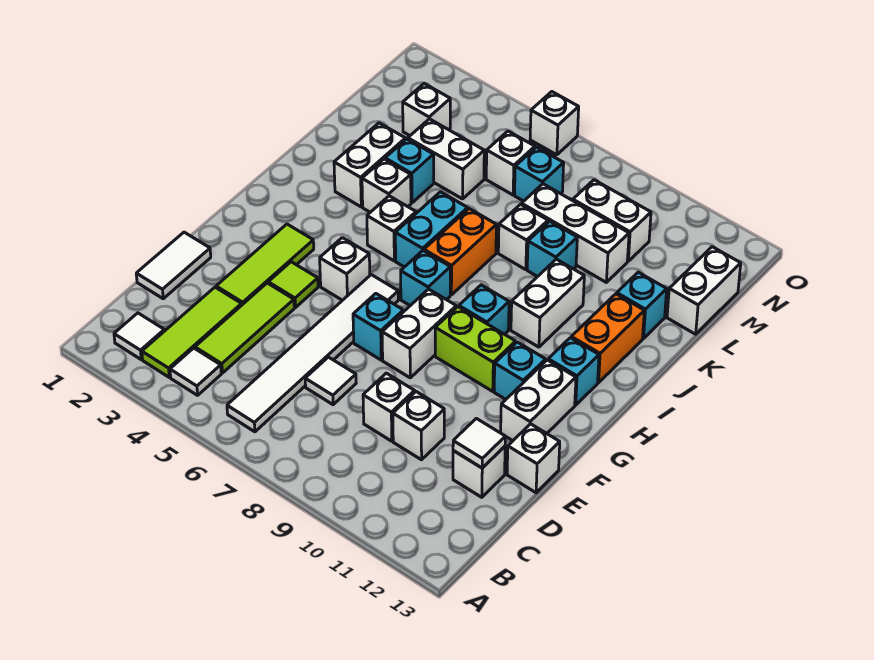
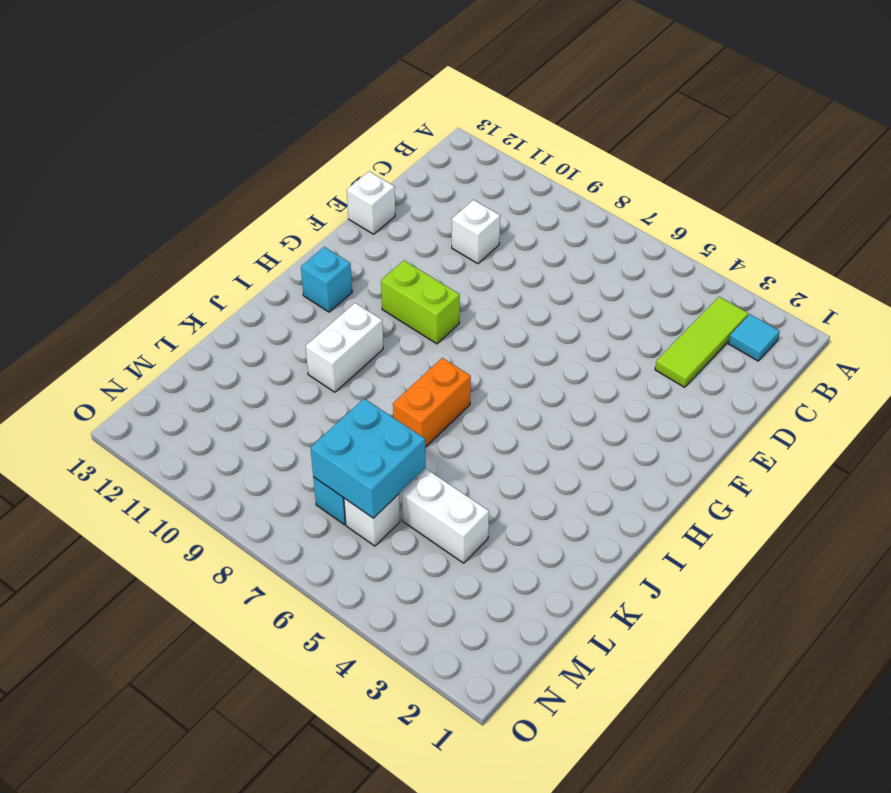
cyan tile B2 level 1 -> white tile B2 level 1
cyan brick L6:M7 level 2 -> none
none -> white tile B4 level 1
none -> white tile B6:G6 level 1
none -> lime tile C4:E4 level 1
none -> white tile D1:E1 level 1

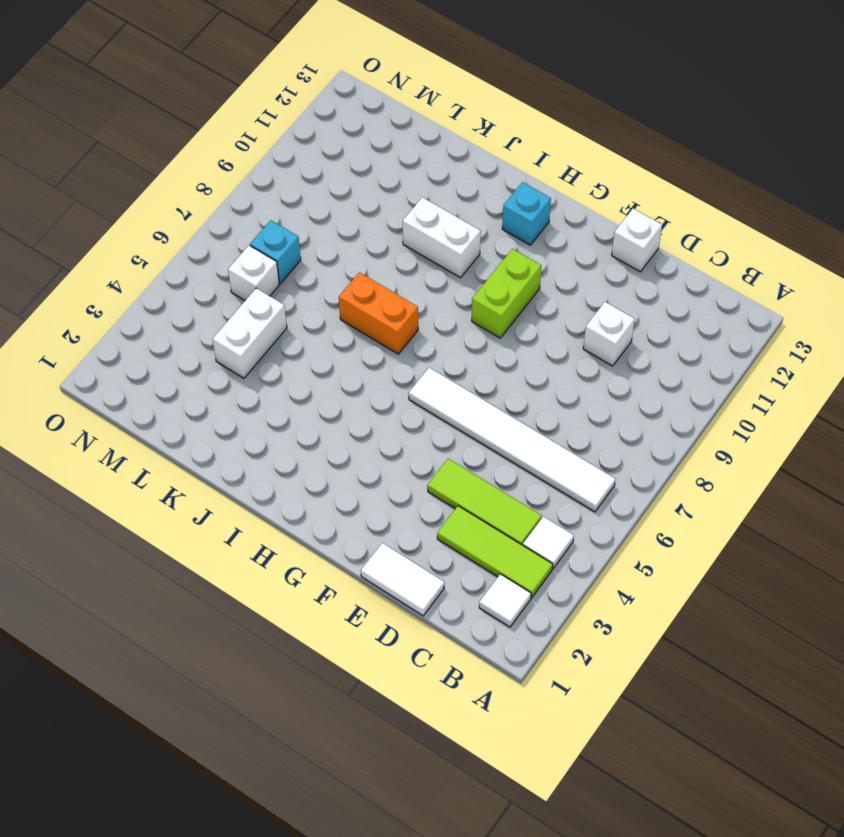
none -> white tile D7 level 1
none -> white brick D9 level 1
none -> white brick D12 level 1
none -> lime tile E3:G3 level 1

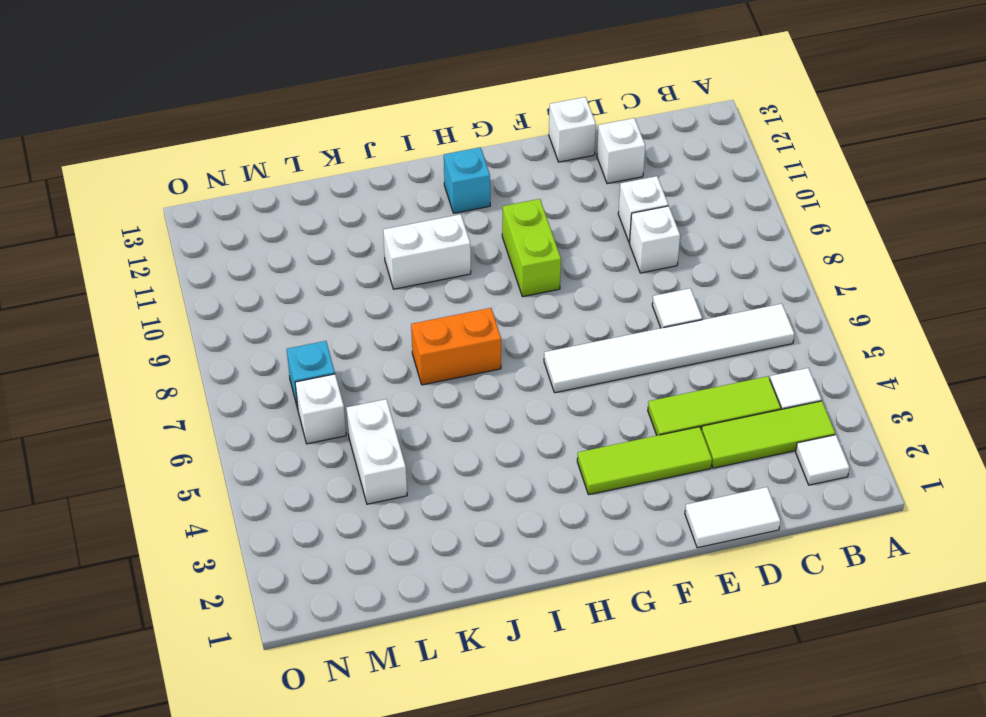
none -> lime tile F4 level 1
none -> cyan brick F7 level 1
none -> white brick F8:G8 level 1
none -> white brick F12:G12 level 1

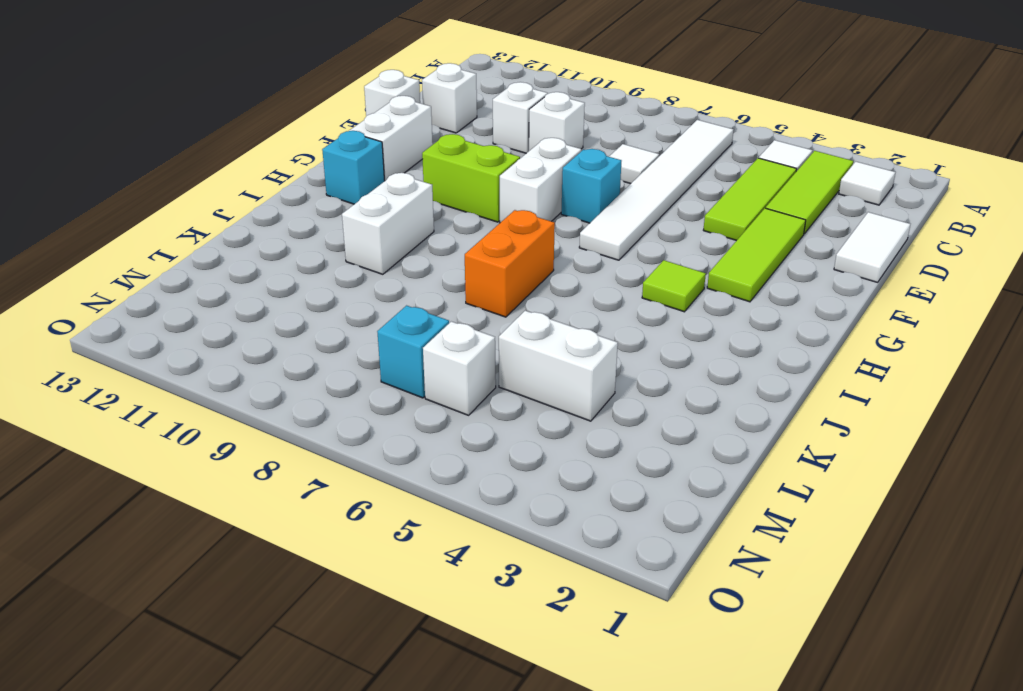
lime tile H4 level 1 -> lime tile F4 level 1
none -> white brick G5 level 1
none -> cyan brick G11 level 1
none -> cyan brick H7 level 1
none -> cyan brick H9 level 1

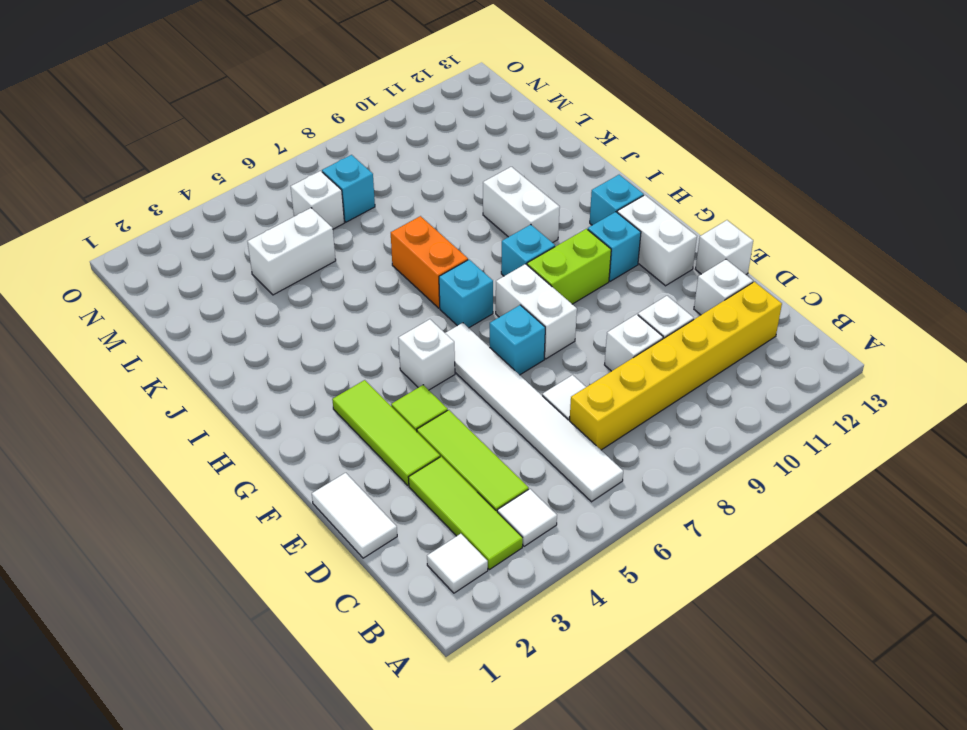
yellow brick C7:C12 level 1 -> none
none -> white brick I5 level 1
none -> cyan brick I6:J6 level 1
none -> orange brick I12:J12 level 1
none -> white brick J3:K3 level 1

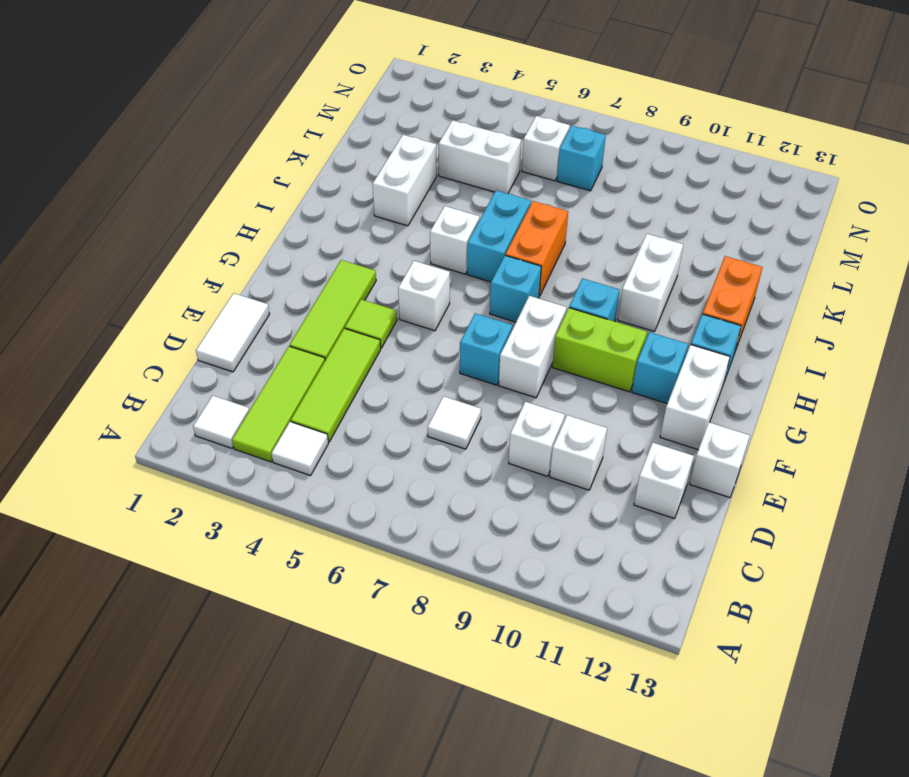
none -> white tile B6:G6 level 1
none -> white brick J4 level 1
none -> cyan brick K4 level 1
none -> white brick K8 level 1

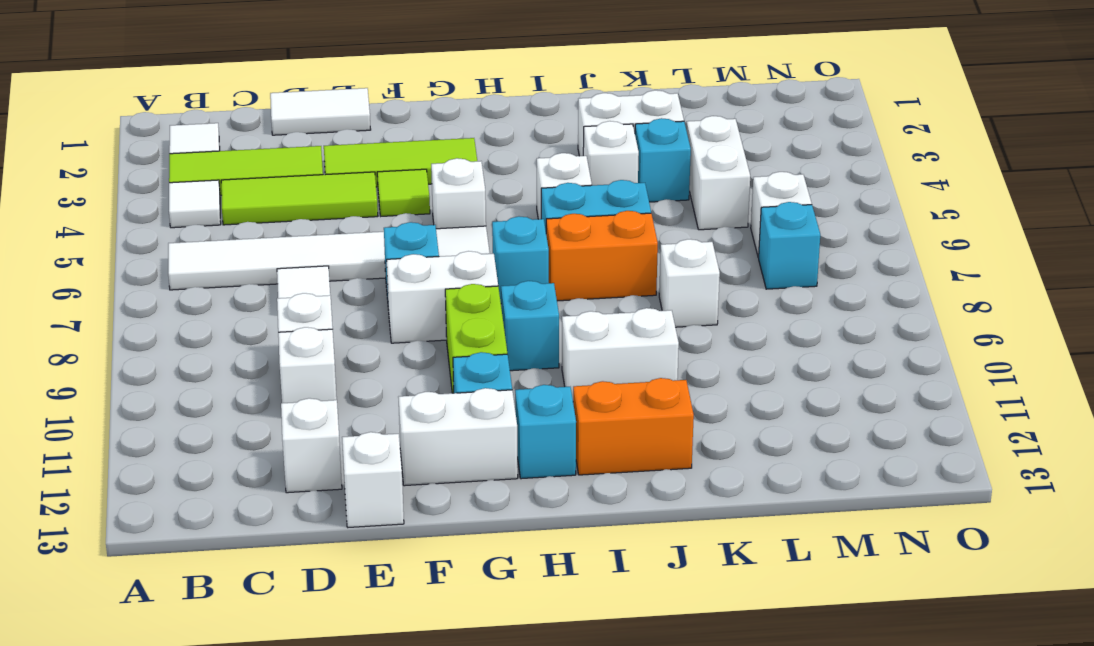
none -> cyan brick K9 level 1
none -> cyan brick K12 level 1
none -> white brick L8:L10 level 1
none -> white brick L13:M13 level 1

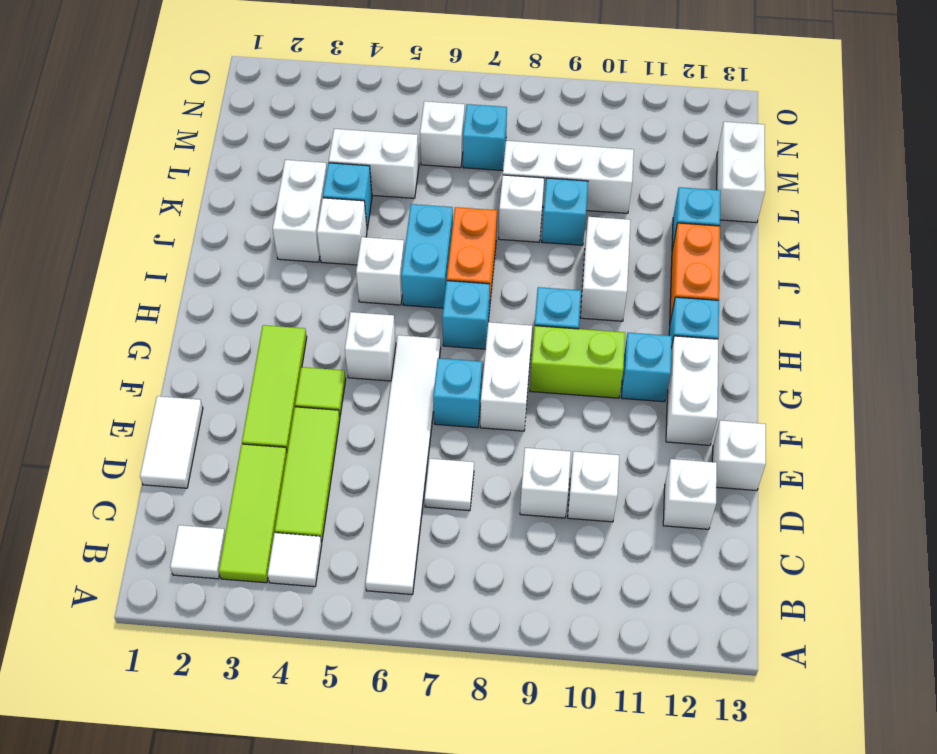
none -> white brick M3 level 1
none -> white brick M9:M10 level 1
none -> white brick O6 level 1
none -> white tile D12 level 2

